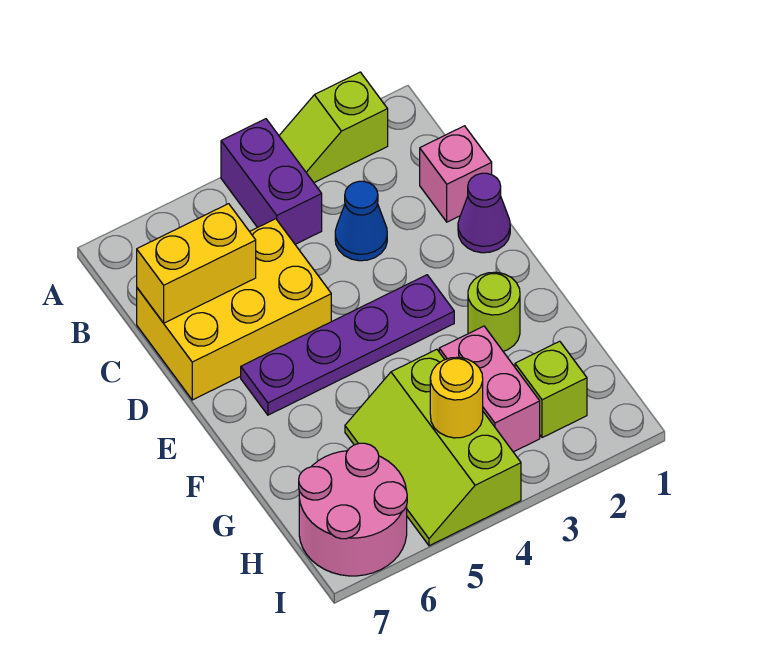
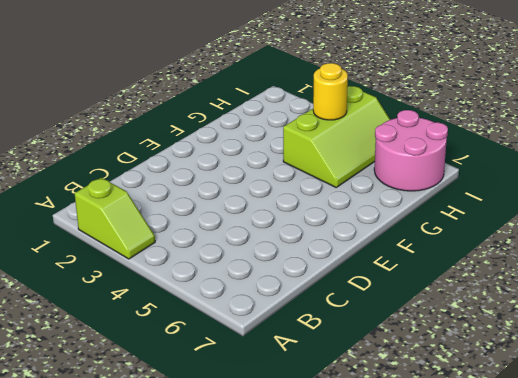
none -> purple brick A4:B4 level 1
none -> pink brick C1 level 1
none -> blue cone C3 level 1

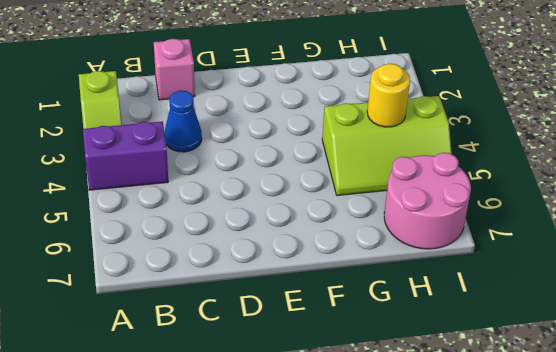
none -> yellow brick C5:D7 level 1
none -> purple cone D1 level 1
none -> purple plate E3:E6 level 1

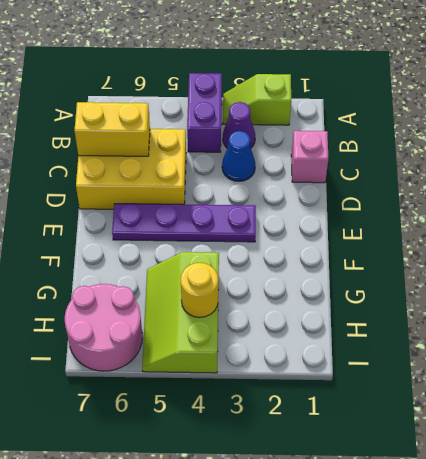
purple cone B3 level 1 -> purple cone D1 level 1
none -> lime round brick F2 level 1
none -> pink brick G3:H3 level 1
none -> lime brick H2 level 1

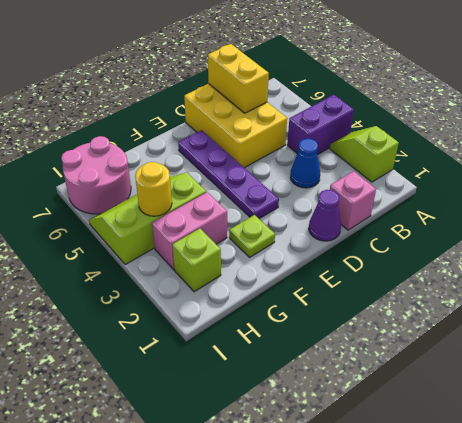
lime plate F2 level 1 -> lime round brick F2 level 1

